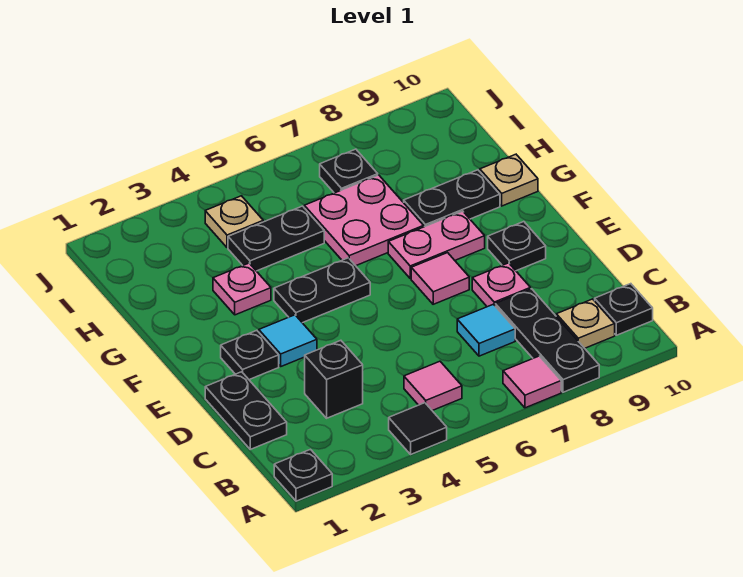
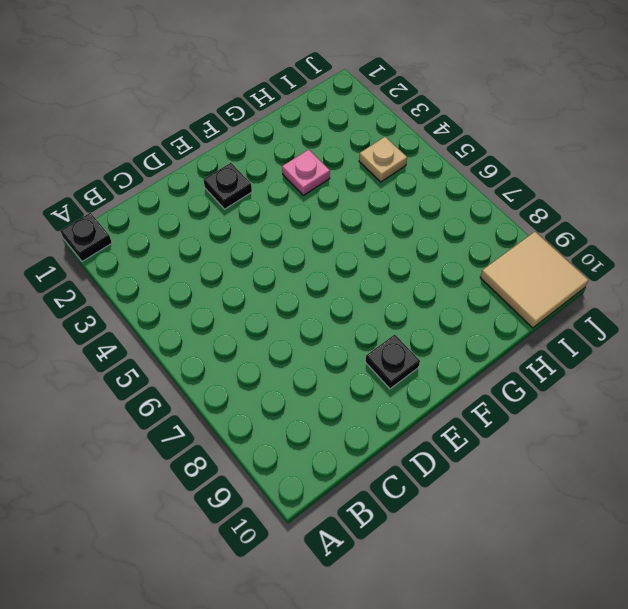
tan tile I9:J10 level 1 -> none
none -> black tile A4 level 1
none -> pink tile A7 level 1
none -> black plate A8:C8 level 1

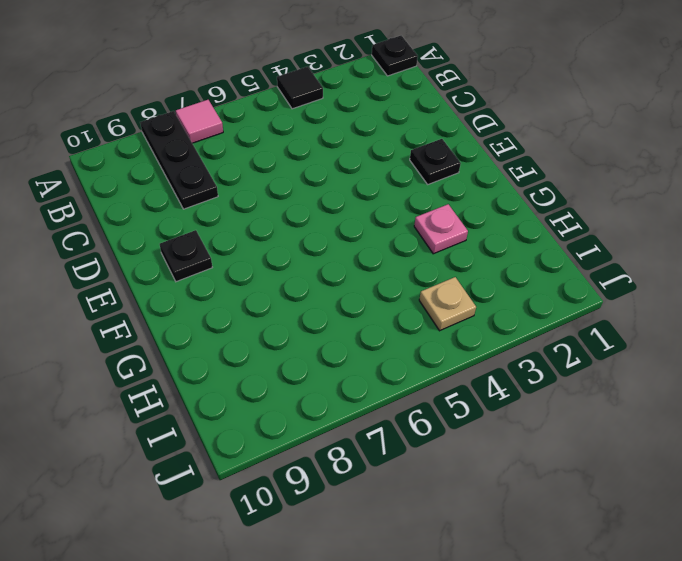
none -> pink tile B5 level 1
none -> tan plate B9 level 1
none -> black plate B10 level 1

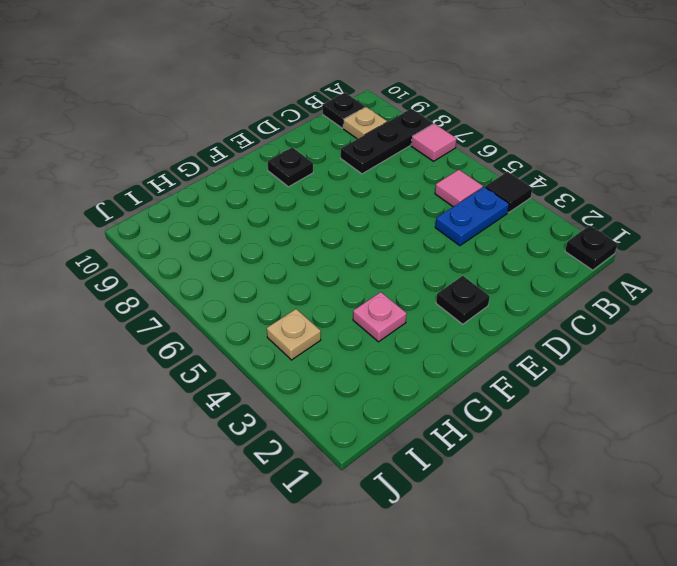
blue plate B4:C4 level 1 -> none
none -> black plate C1:D1 level 1
none -> black brick C3 level 1
none -> cyan tile C7 level 1

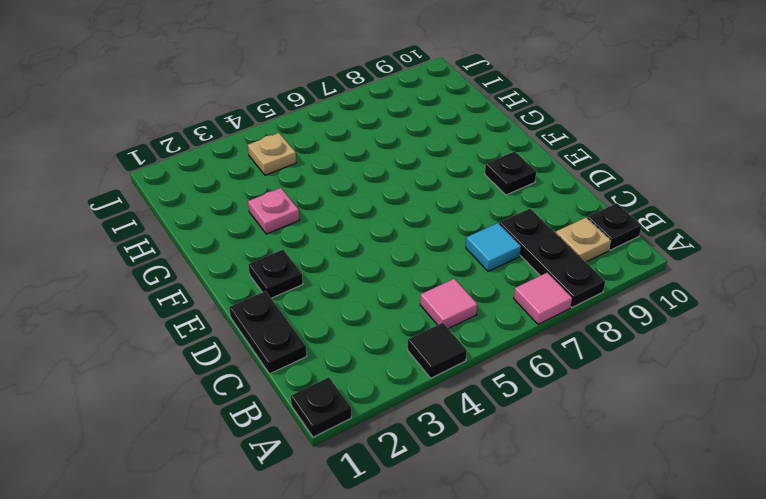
none -> black brick C3 level 1
none -> pink plate D8 level 1
none -> cyan tile E3 level 1

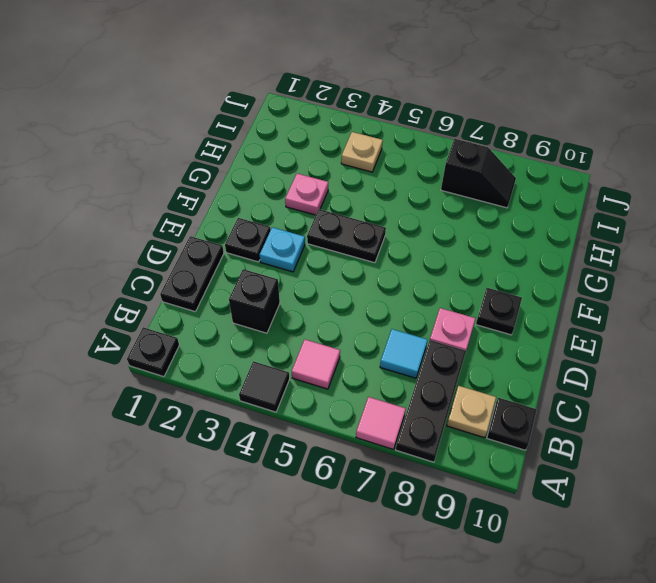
cyan plate E3 level 1 -> cyan tile E3 level 1
black slope I7:I8 level 1 top 7 -> black plate I7 level 1
none -> pink tile E7 level 1
none -> pink plate F7:F8 level 1
none -> pink plate G6:H7 level 1

